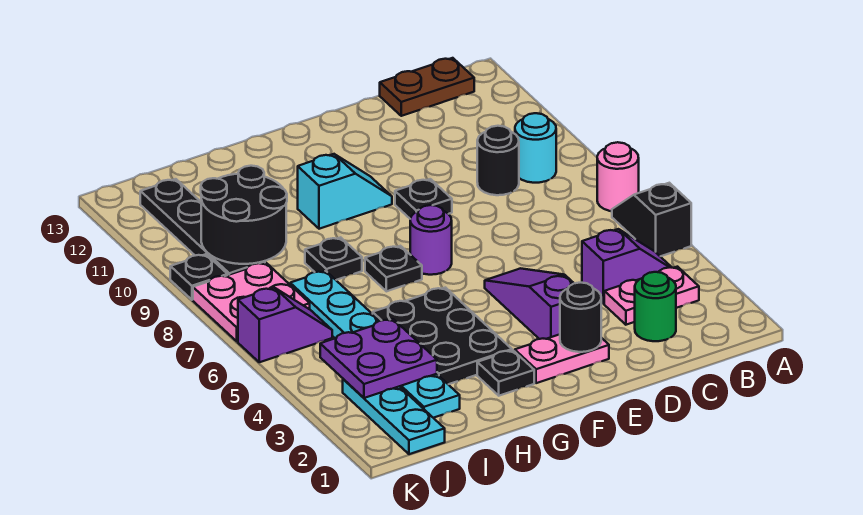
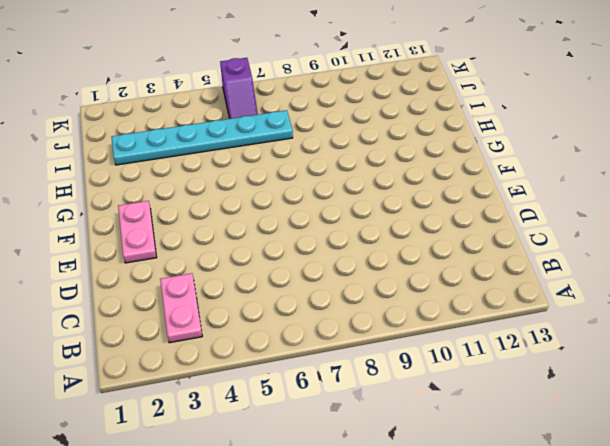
none -> black slope A5:A6 level 1 top 5
none -> pink round brick A7 level 1
none -> purple slope B4:C4 level 1 top C

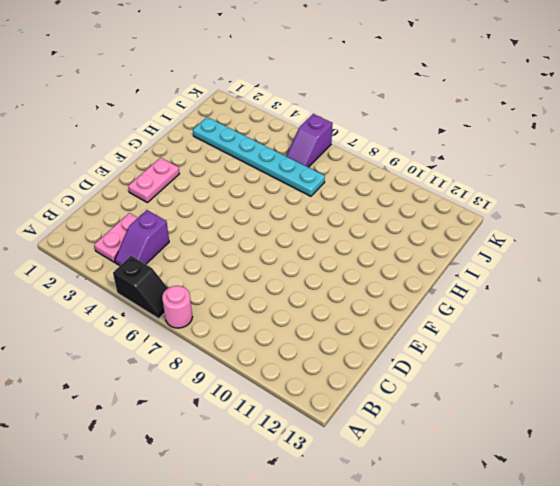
none -> cyan round brick B9 level 1
none -> brown plate B13:C13 level 1
none -> green round brick C2 level 1

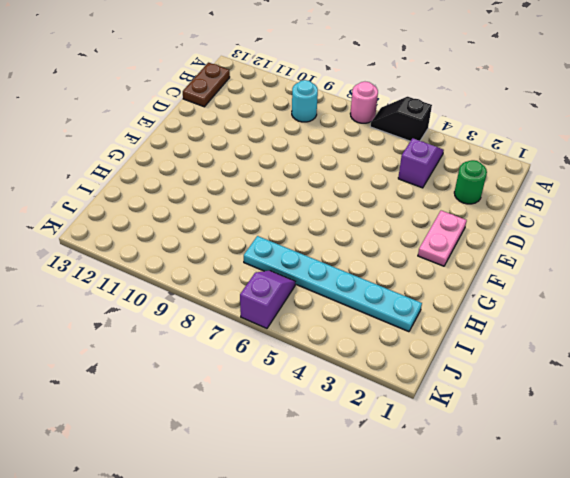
none -> pink plate B3:C3 level 1
none -> black round brick C9 level 1
none -> purple slope E3:E5 level 1 top 3

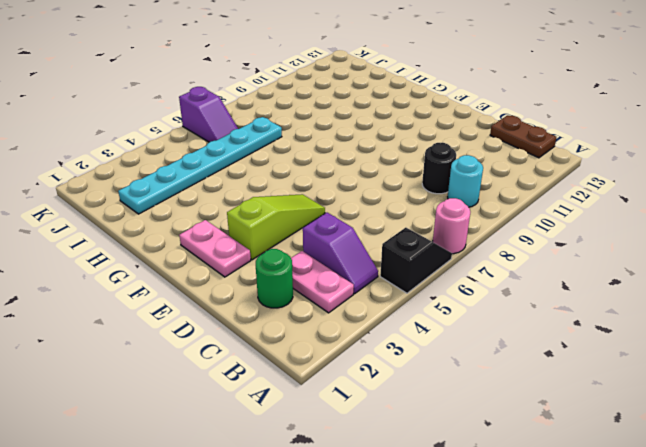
lime slope E3:E5 level 1 top 3 -> purple slope E3:E5 level 1 top 3
none -> black plate E9 level 1
none -> purple round brick F7 level 1
none -> cyan slope F10:G10 level 1 top G

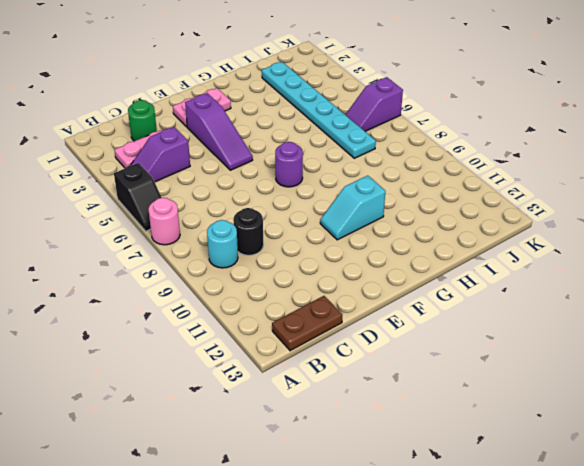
none -> black plate E9 level 1
none -> black plate G2 level 1
none -> black plate G3:H5 level 1

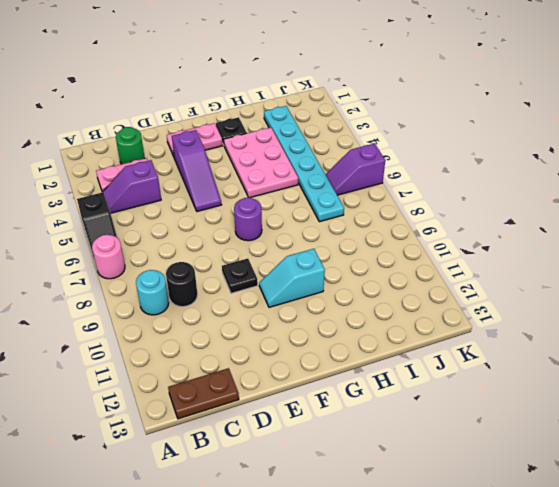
pink plate G3:H5 level 1 -> black plate G3:H5 level 1
none -> black plate G7 level 1
none -> black plate H8 level 1
none -> cyan plate J1:J3 level 1

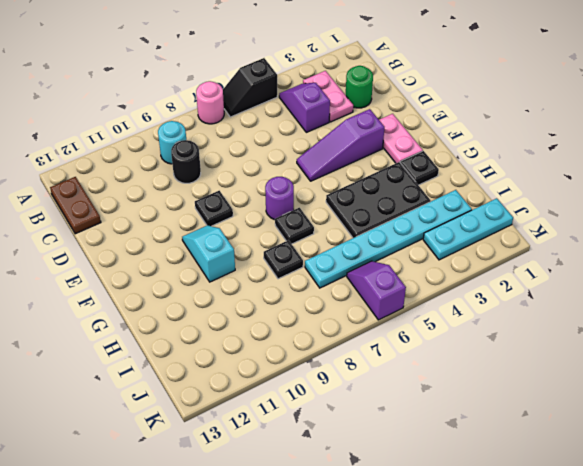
none -> pink plate J7:K8 level 1
none -> black plate J9:J12 level 1
none -> black plate K9 level 1

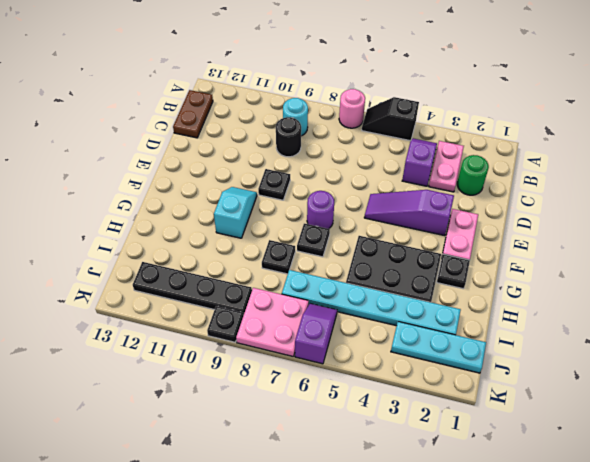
none -> black round brick E2 level 2
none -> purple plate I3:J4 level 2
none -> black round brick I9:J10 level 2

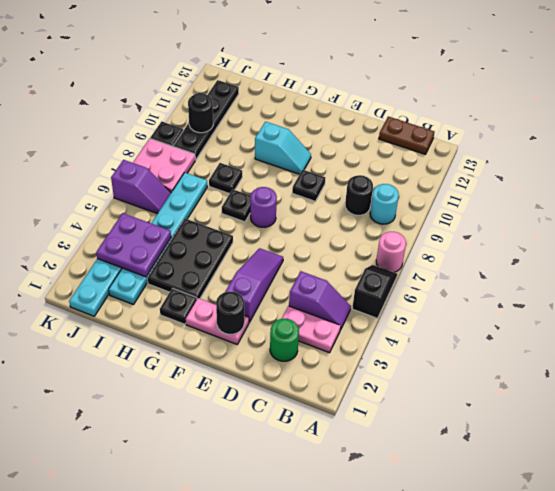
black round brick J10 level 2 -> black round brick I9:J10 level 2

